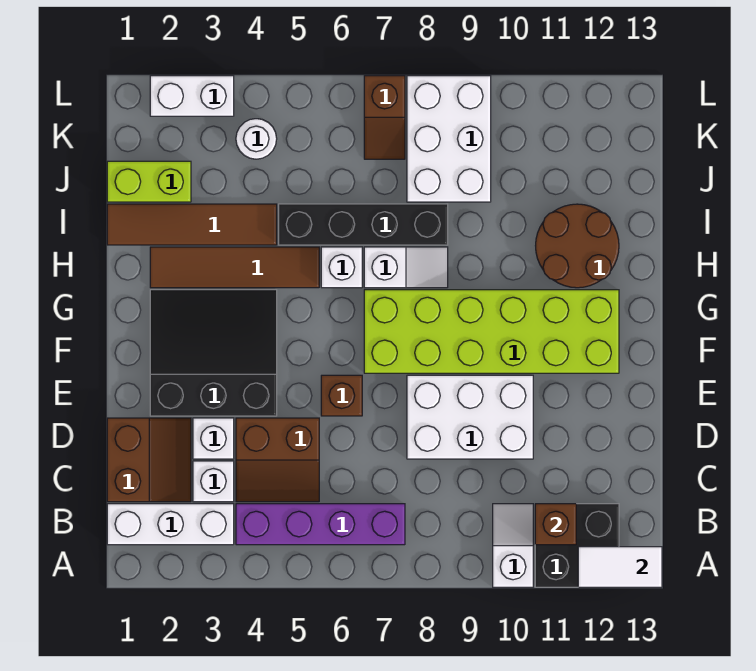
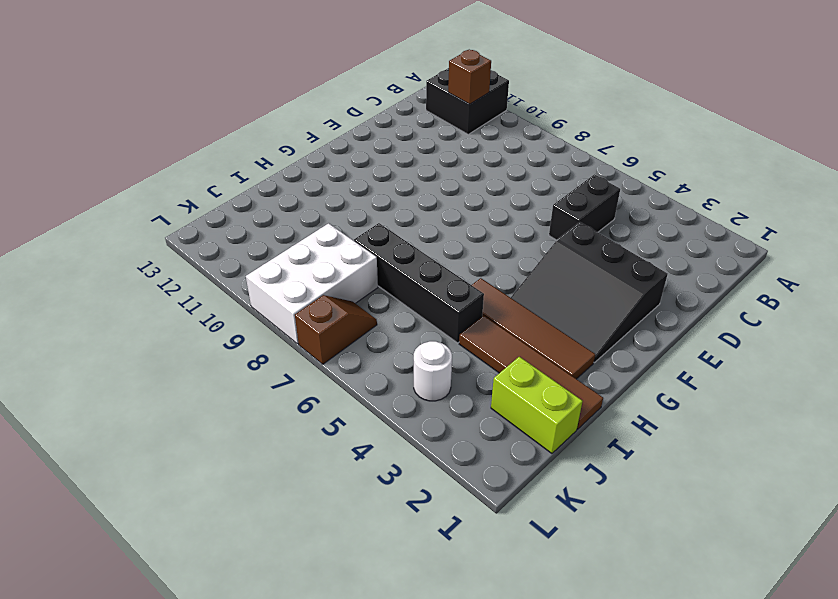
black brick C5:D5 level 1 -> brown slope C4:D5 level 1 top D
none -> white slope A10:B10 level 1 top A
none -> white brick B1:B3 level 1
none -> purple brick B4:B7 level 1

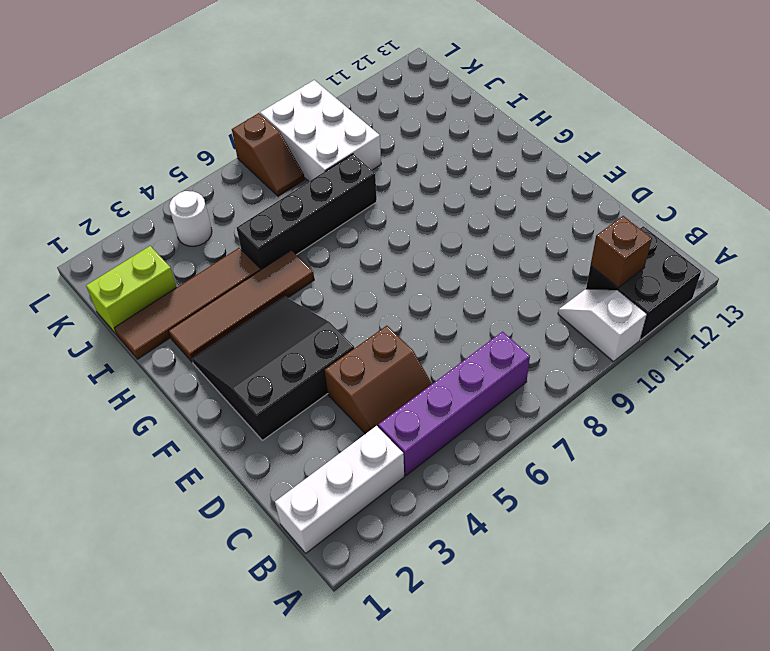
none -> brown slope C1:D2 level 1 top 1
none -> white brick C3 level 1
none -> white brick D3 level 1

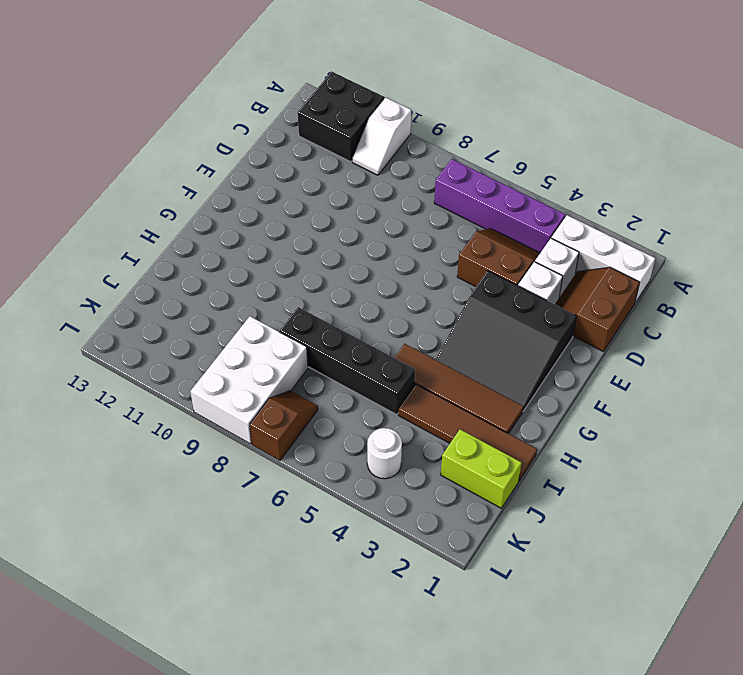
none -> white brick D8:E10 level 1
none -> brown brick E6 level 1
none -> lime brick F7:G12 level 1

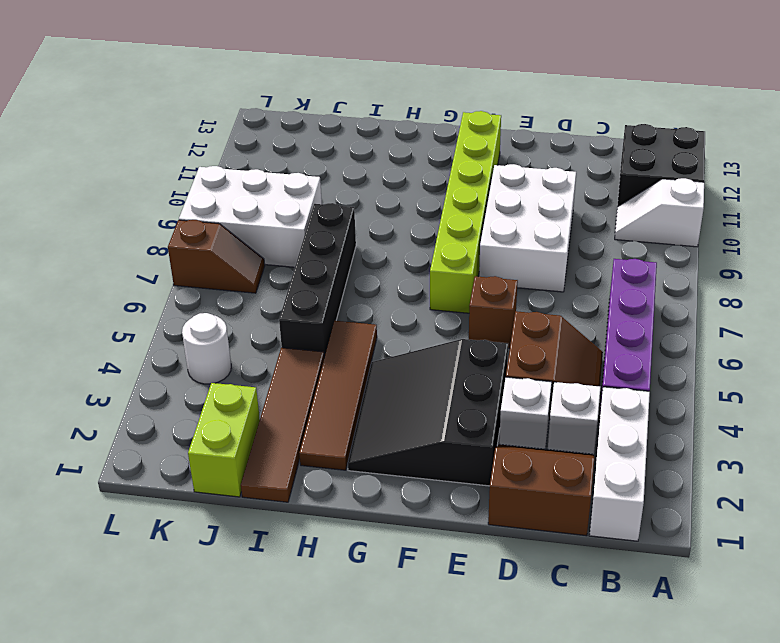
lime brick F7:F12 level 1 -> lime brick F7:G12 level 1
none -> white brick H6 level 1
none -> white slope H7:H8 level 1 top 7
none -> brown round brick H11:I12 level 1

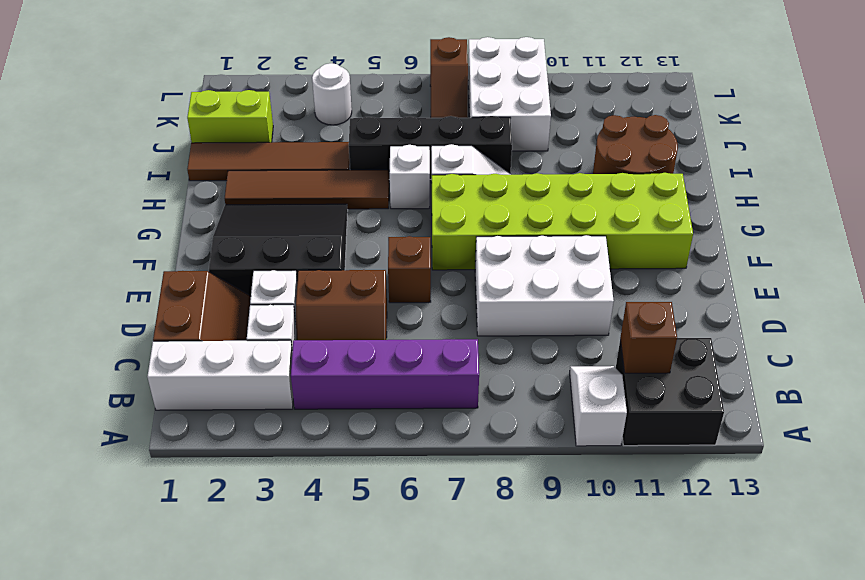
none -> white brick L2:L3 level 1
none -> white tile A12:A13 level 2

